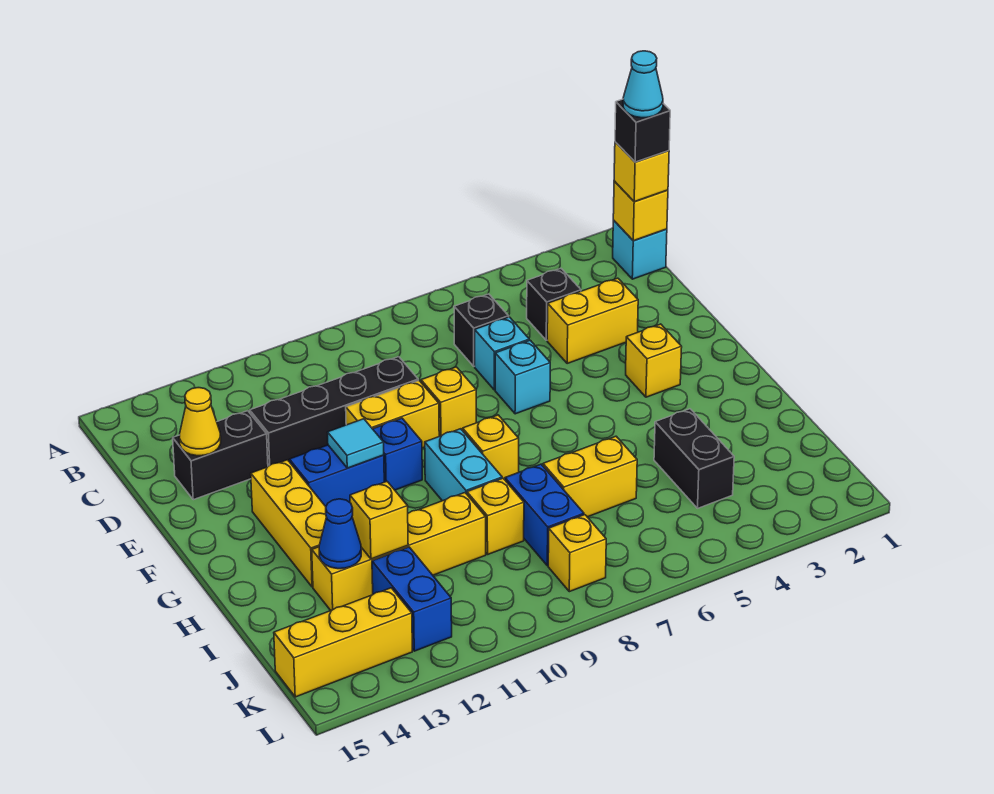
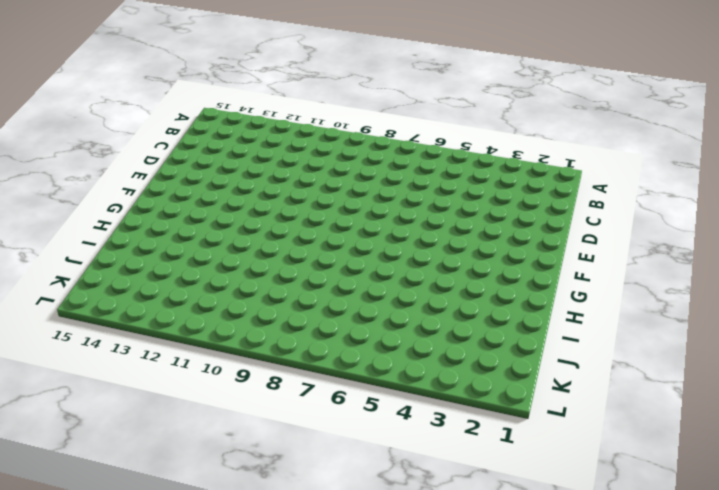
none -> cyan brick B1 level 1
none -> black brick C4 level 1
none -> black brick C6 level 1
none -> yellow brick D3:D4 level 1

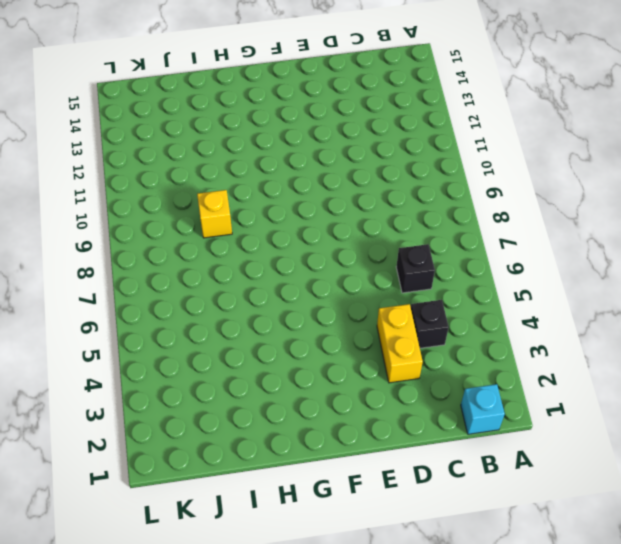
none -> cyan brick D6 level 1
none -> black brick D9:D12 level 1
none -> black brick D13:D14 level 1
none -> cyan brick E6 level 1

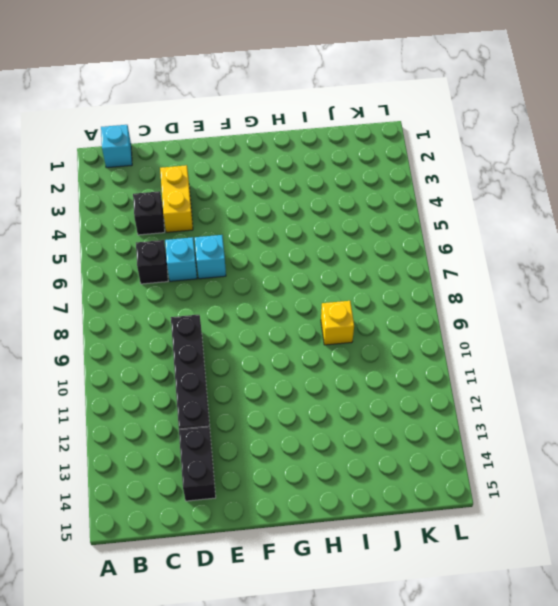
none -> yellow brick E8 level 1
none -> yellow brick E9:E10 level 1
none -> yellow brick F3 level 1
none -> blue brick F10 level 1

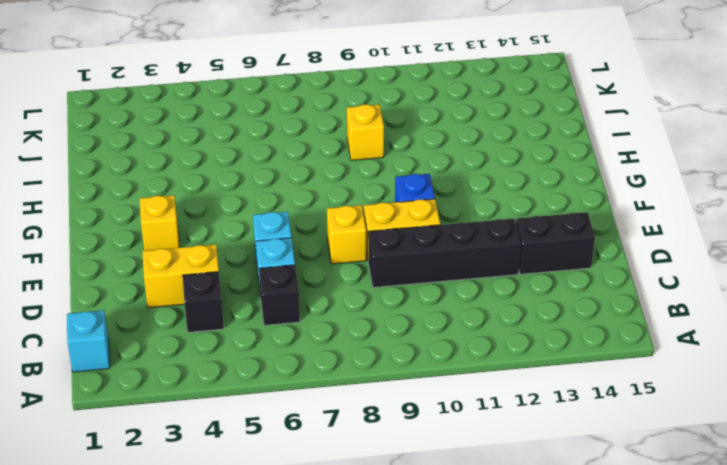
none -> blue brick F11:F12 level 1
none -> yellow brick F13:H13 level 1
none -> yellow brick G8 level 1
none -> cyan brick G9:H9 level 1

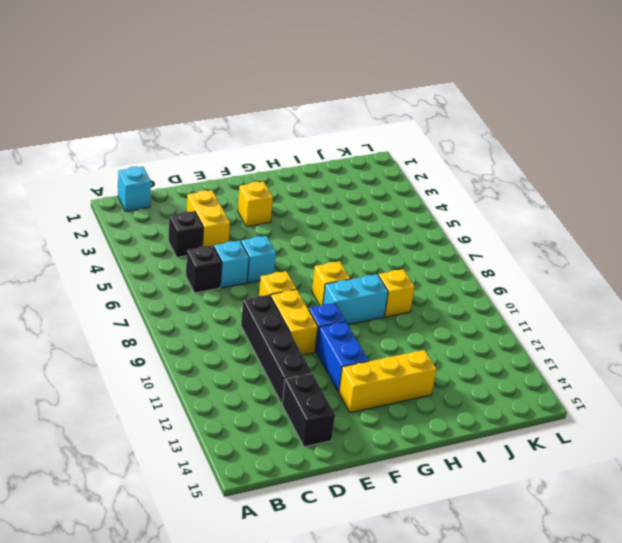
none -> black brick I4:J4 level 1
none -> yellow brick I6:I7 level 1
none -> blue brick I8:J8 level 1
none -> yellow brick I10:I13 level 1

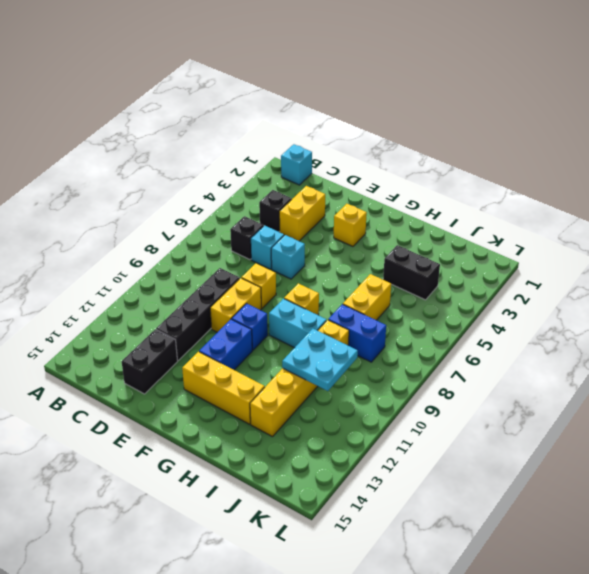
cyan plate I10:J11 level 2 -> none
none -> blue brick J12:K12 level 1
none -> yellow brick K8 level 1
none -> yellow brick K13:K15 level 1
none -> yellow brick B1 level 2

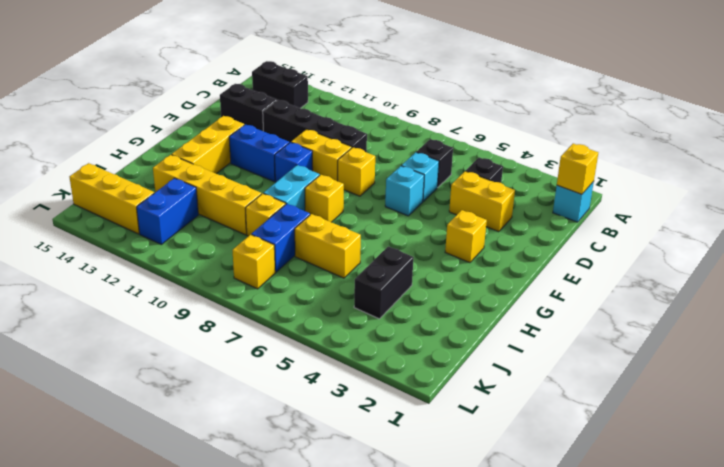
black brick B13:B14 level 1 -> none
none -> yellow cone D14 level 2
none -> cyan tile F11 level 2
none -> yellow brick I12 level 2
none -> blue cone I13 level 2

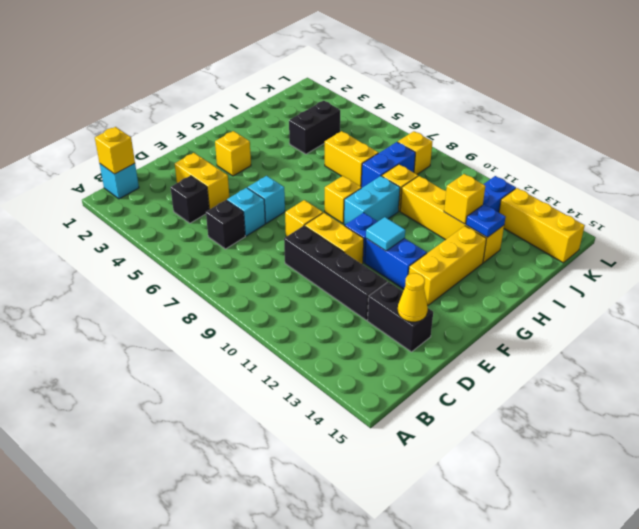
blue plate I13 level 2 -> blue cone I13 level 2
none -> yellow brick B1 level 3
none -> black brick B1 level 4
none -> cyan cone B1 level 5

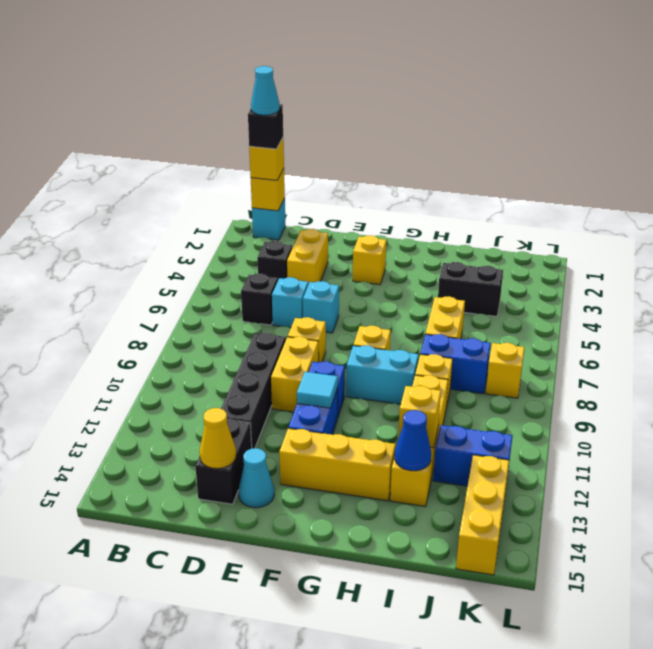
cyan cone E14 level 1 -> none

